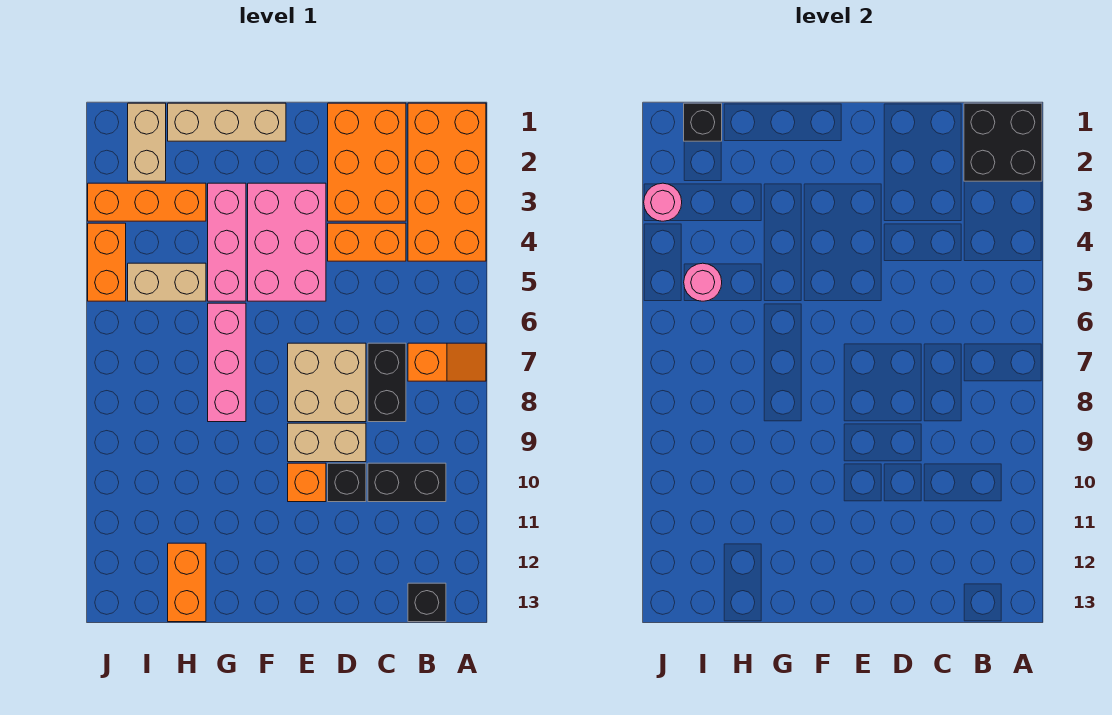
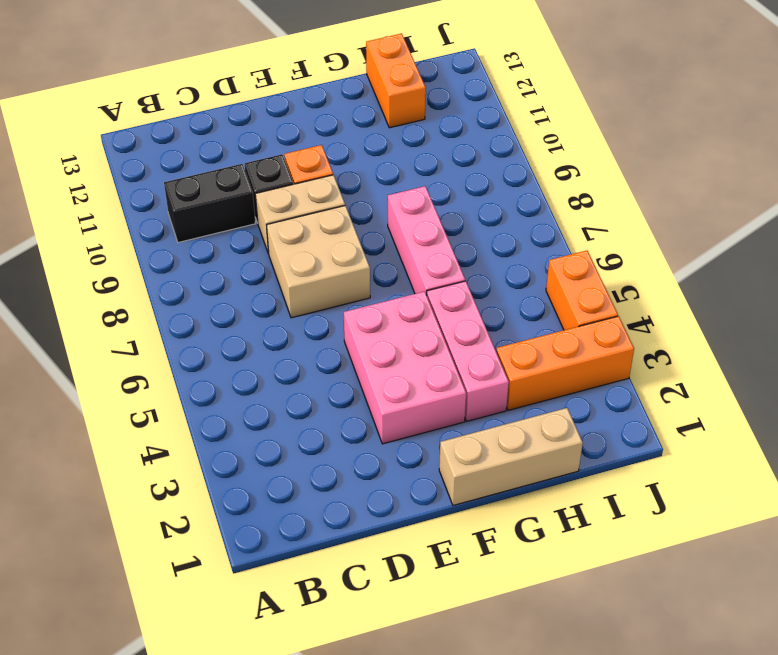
none -> orange brick A1:B4 level 1
none -> orange slope A7:B7 level 1 top B
none -> black brick B13 level 1

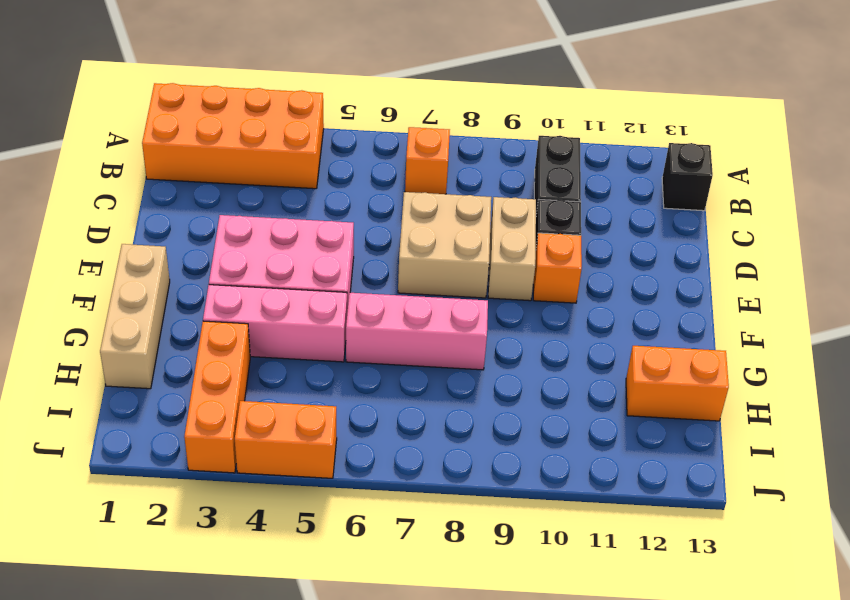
none -> orange brick C1:D3 level 1
none -> orange brick C4:D4 level 1
none -> black brick C7:C8 level 1

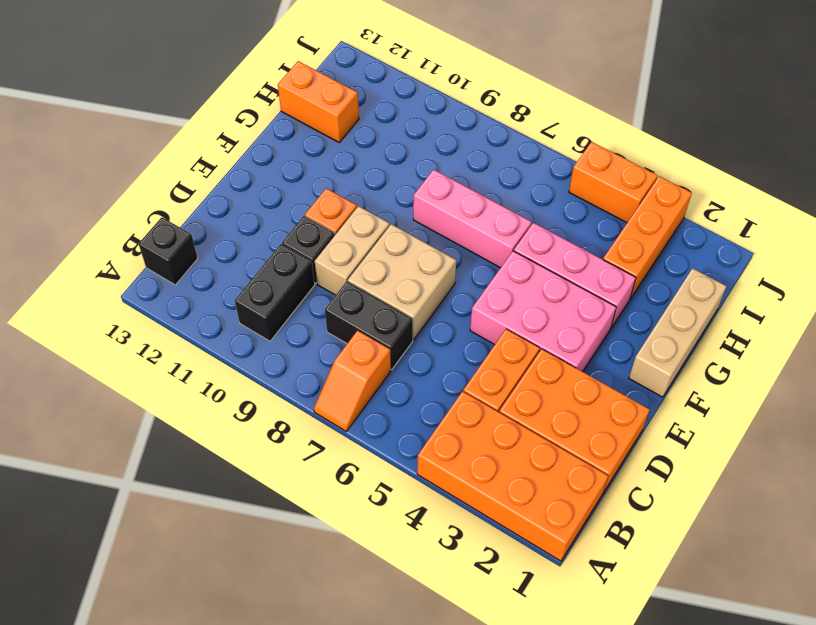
none -> tan brick H5:I5 level 1
none -> tan brick I1:I2 level 1
none -> black brick A1:B2 level 2

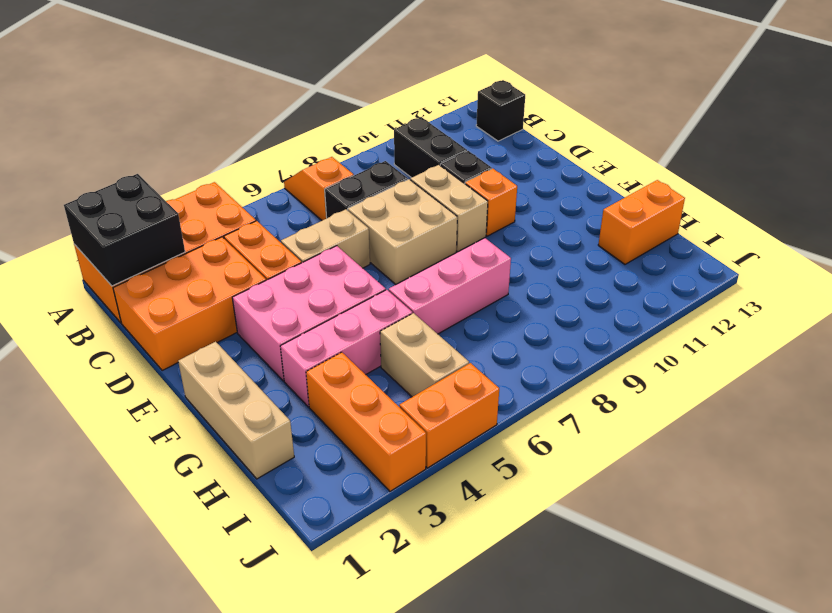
tan brick D5:D6 level 1 -> tan brick I1:I2 level 1
none -> black brick I1 level 2
none -> pink round brick I5 level 2
none -> pink round brick J3 level 2

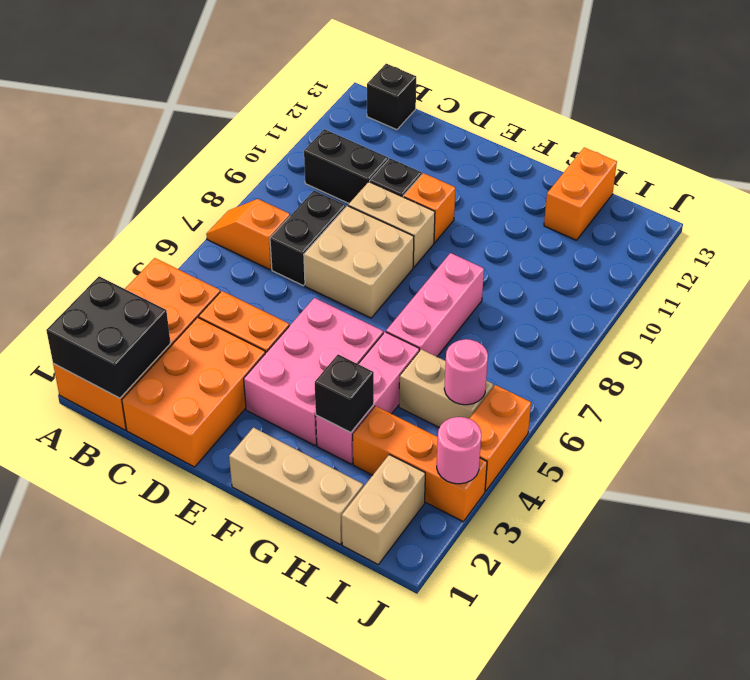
black brick G3 level 2 -> black brick I1 level 2

